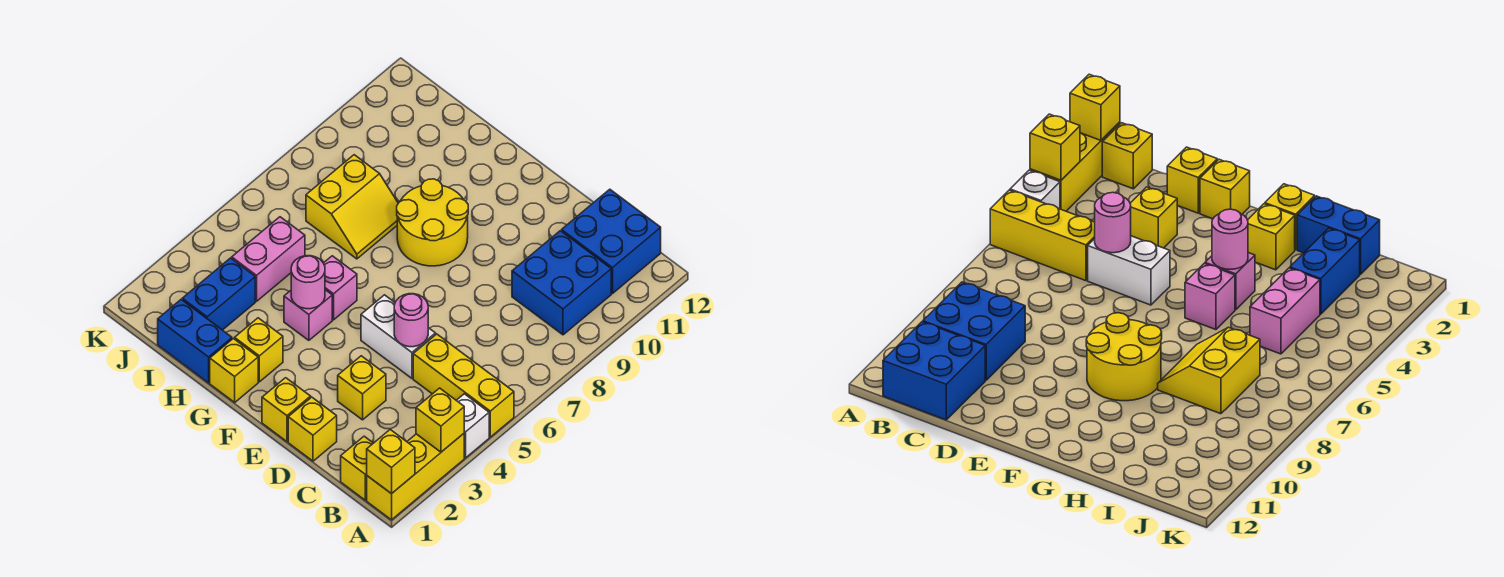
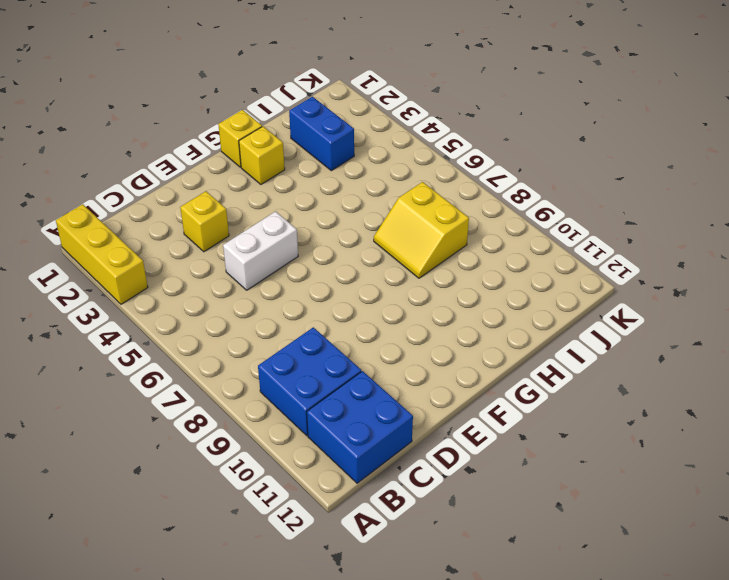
none -> white brick A4 level 1
none -> yellow brick A5:C5 level 1
none -> yellow brick B1 level 1

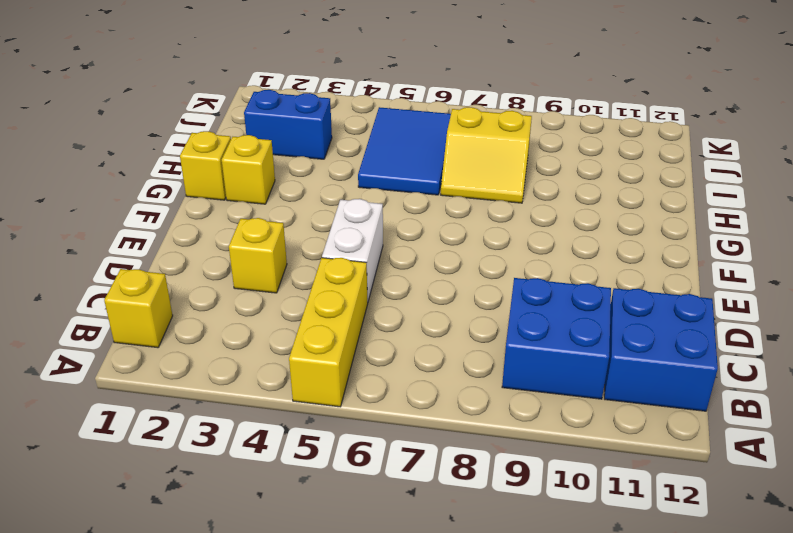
blue tile H5:J6 level 1 -> pink brick I4:I5 level 1
none -> yellow brick A1:A3 level 1
none -> white brick A4 level 1
none -> yellow brick D1 level 1

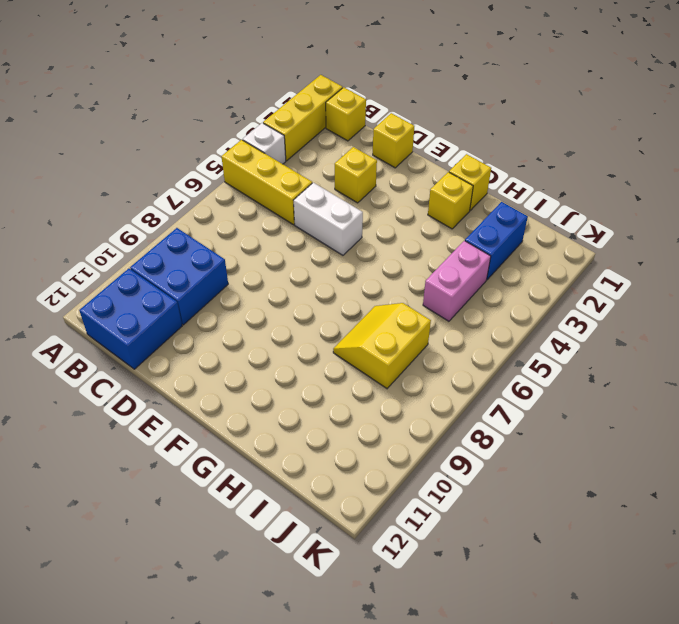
none -> yellow brick E1 level 1
none -> yellow round brick F8:G9 level 1
none -> pink brick G4 level 1

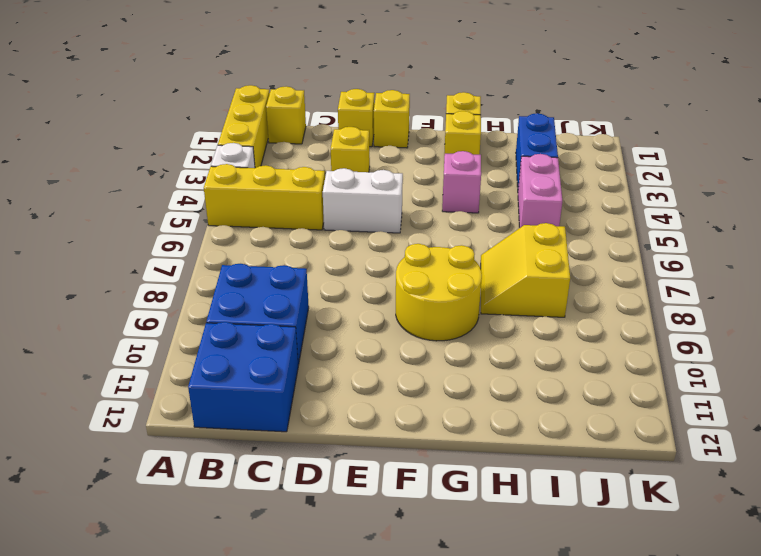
none -> pink brick G5 level 1
none -> blue brick H1:I1 level 1
none -> yellow brick A1 level 2

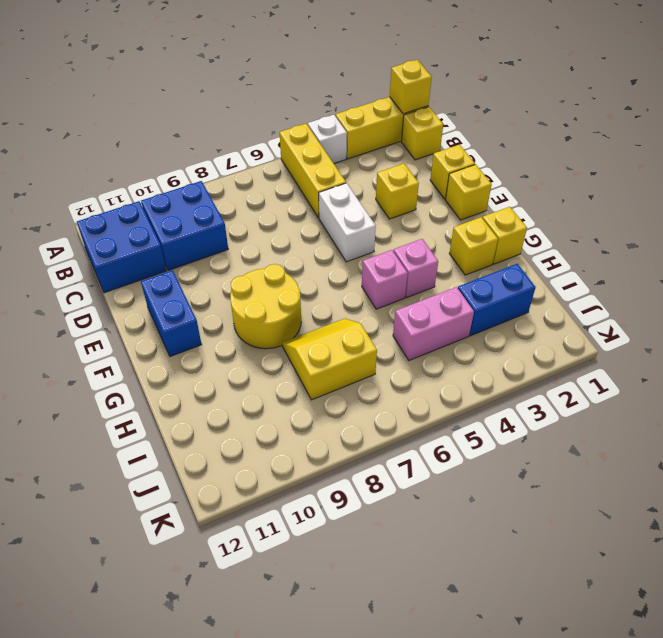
blue brick E11:F11 level 1 -> blue brick H1:I1 level 1
none -> yellow brick A3 level 2
none -> pink round brick D5 level 2
none -> pink round brick G4 level 2

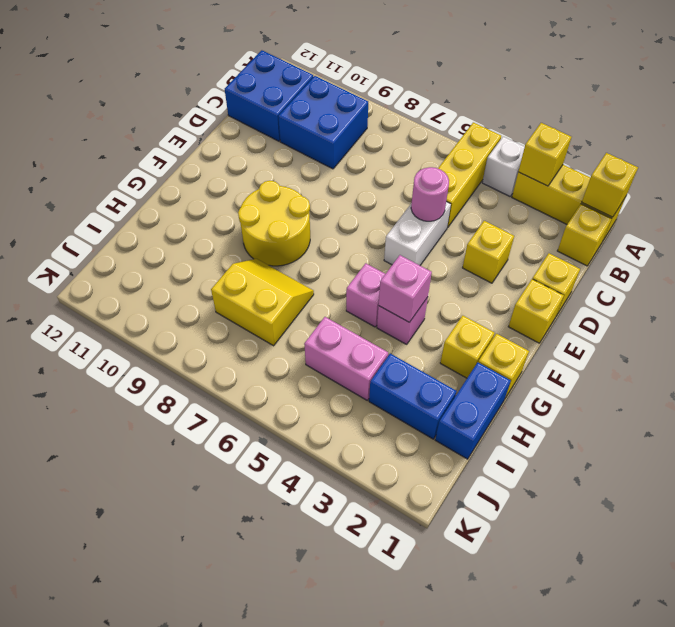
pink brick G4 level 2 -> pink round brick G4 level 2

